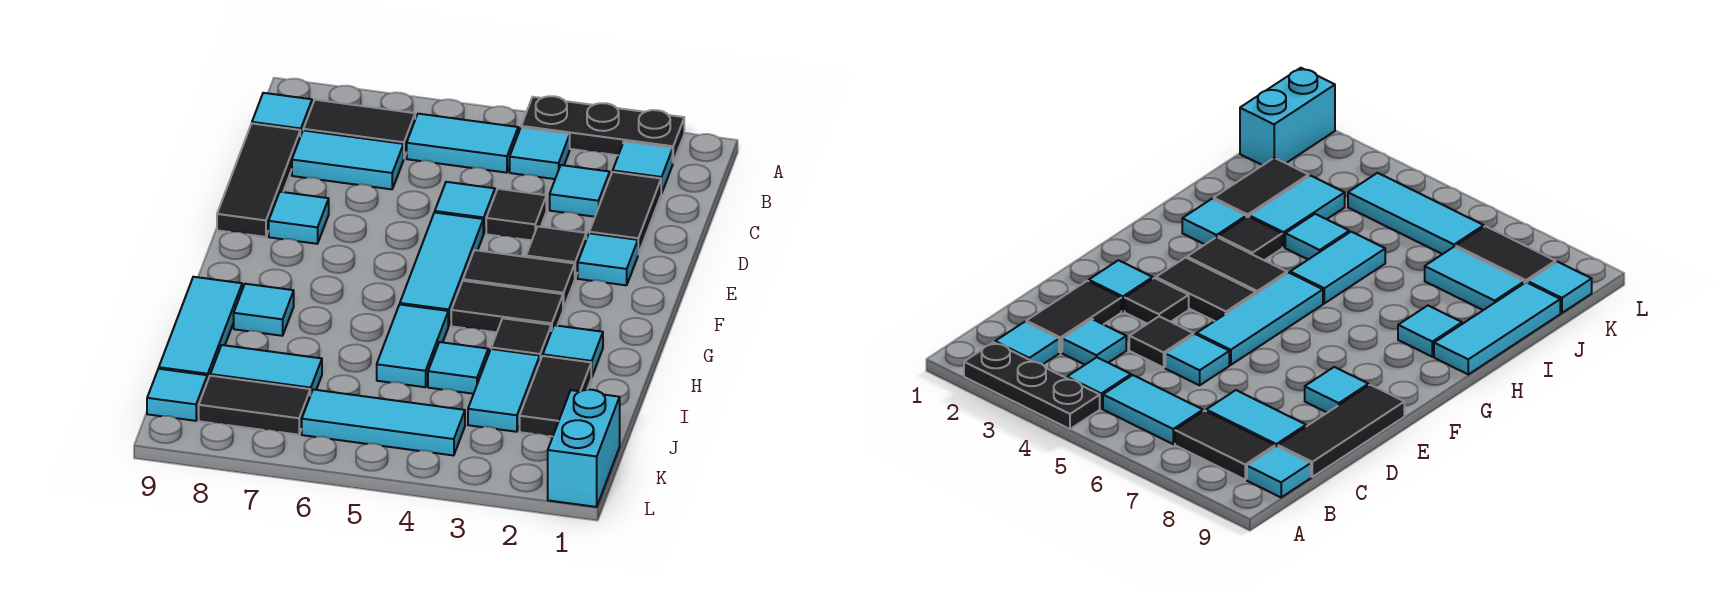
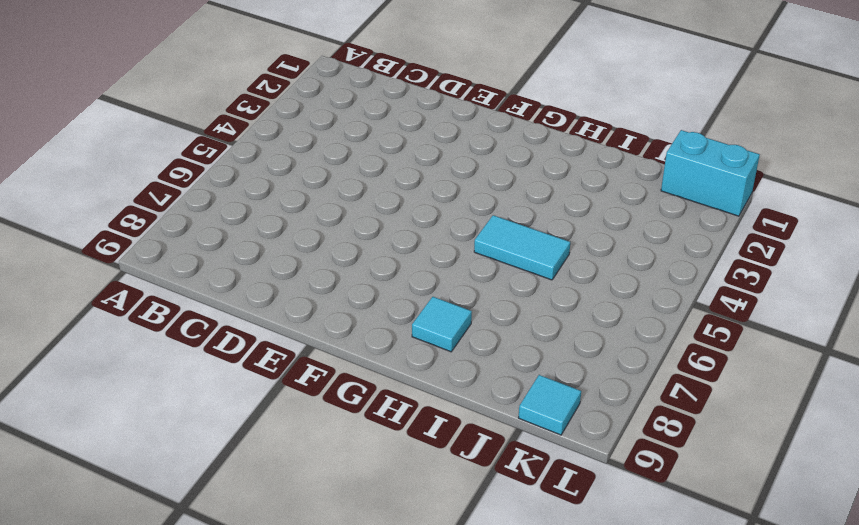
none -> black plate A2:A4 level 1
none -> cyan tile B2 level 1
none -> cyan tile B4 level 1
none -> cyan tile B5:B6 level 1

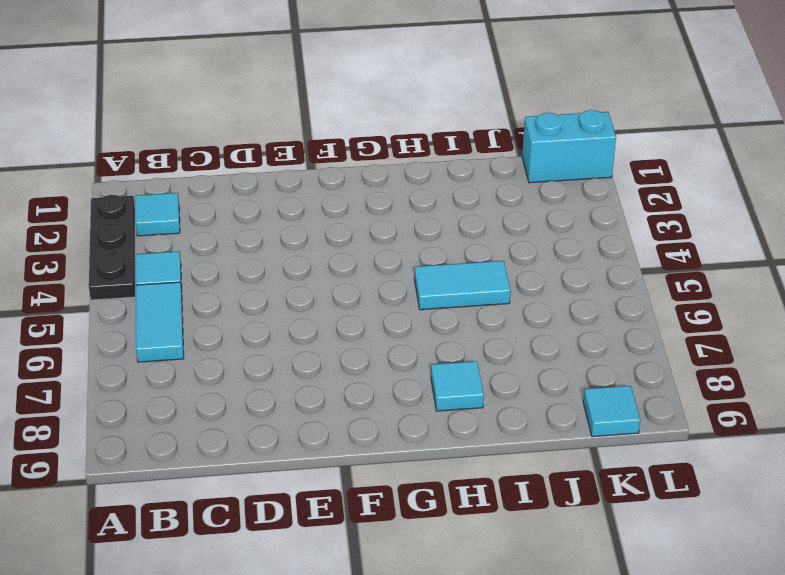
none -> black tile B7:B8 level 1
none -> cyan tile B9 level 1
none -> black tile C2:D2 level 1
none -> cyan tile C3 level 1

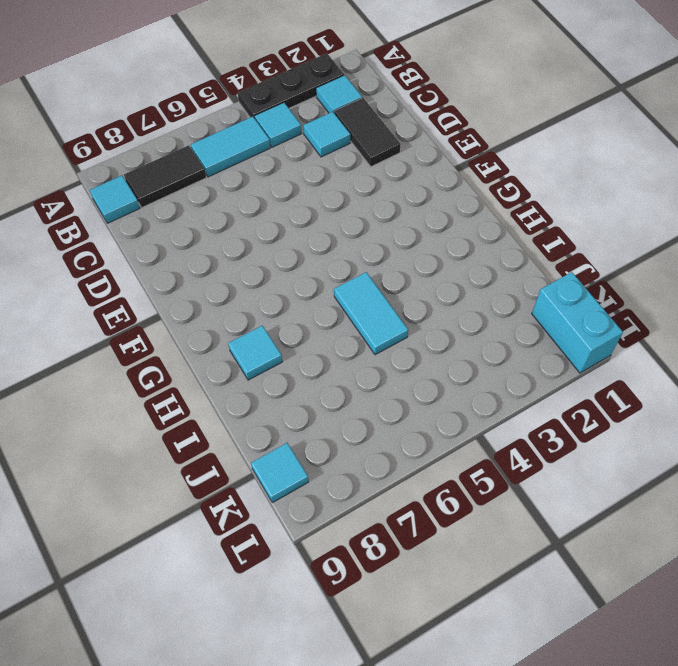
none -> cyan tile C7:C8 level 1
none -> black tile C9:E9 level 1
none -> black tile D4 level 1
none -> cyan tile D5 level 1

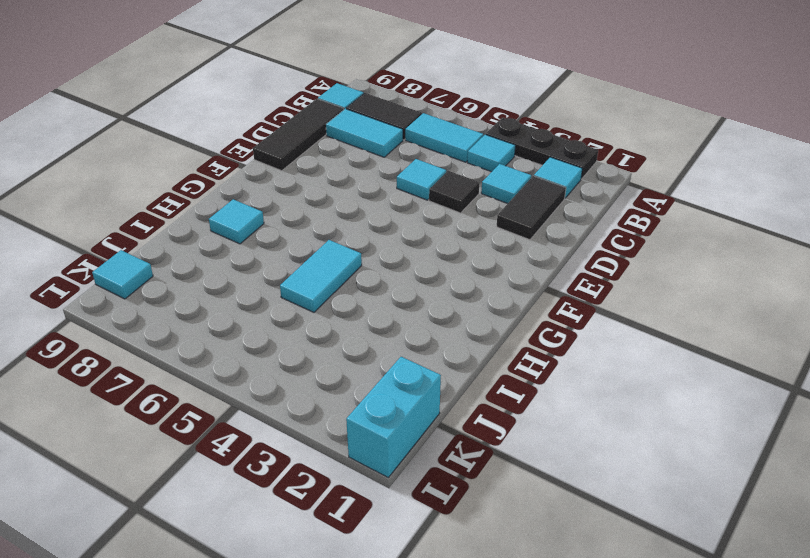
none -> cyan tile E2 level 1
none -> black tile E3 level 1
none -> cyan tile E5:G5 level 1
none -> cyan tile E8 level 1

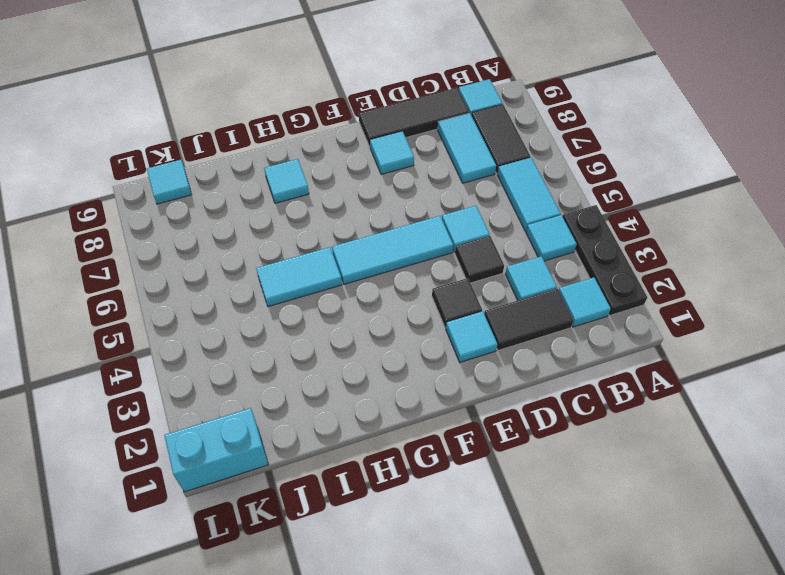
none -> black tile F3:F4 level 1
none -> black tile G3:G4 level 1
none -> cyan tile H2 level 1
none -> black tile H3 level 1

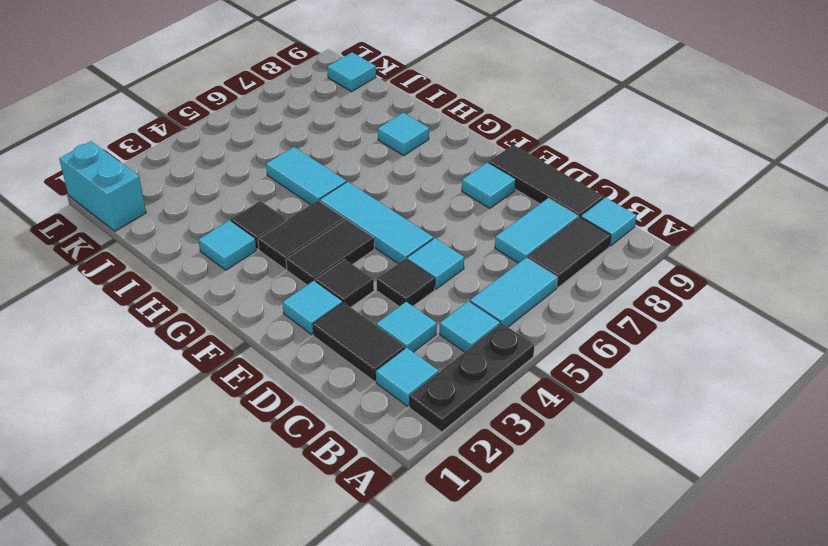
none -> cyan tile H9:J9 level 1
none -> black tile I2:J2 level 1
none -> cyan tile I3:J3 level 1
none -> cyan tile I4 level 1

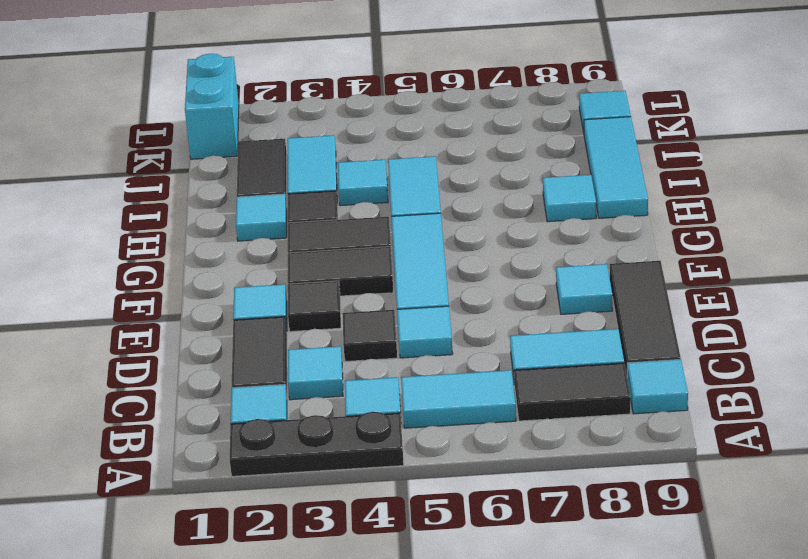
none -> cyan tile J7:J8 level 1
none -> cyan tile K4:K6 level 1
none -> black tile K7:K8 level 1

